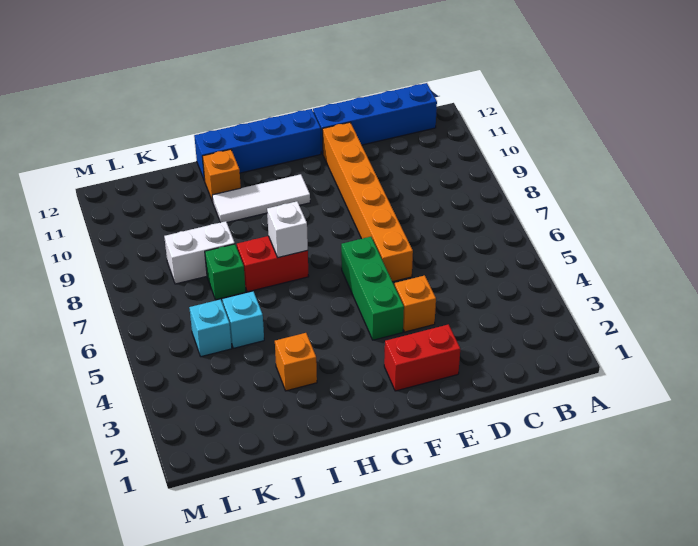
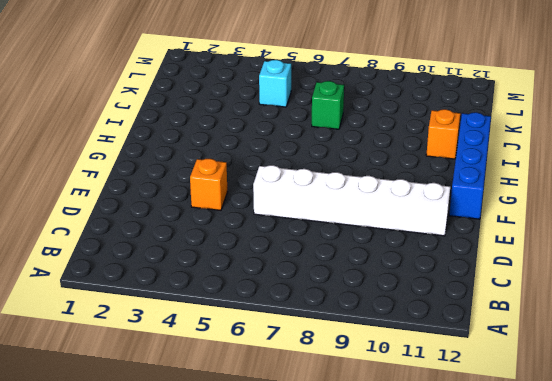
white brick E6:E11 level 1 -> orange brick E6:E11 level 1
none -> blue brick B12:E12 level 1
none -> red brick E2:F2 level 1
none -> green brick F4:F6 level 1

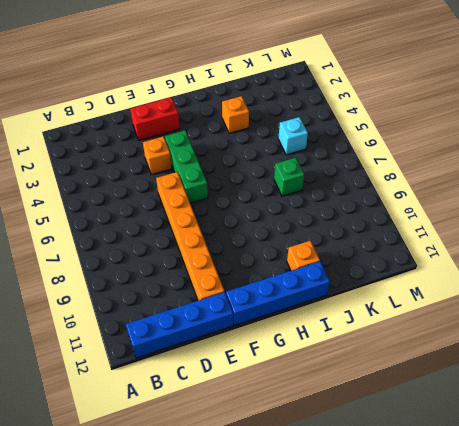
none -> white tile G10:I10 level 1
none -> red brick H7:I7 level 1
none -> cyan brick J5 level 1

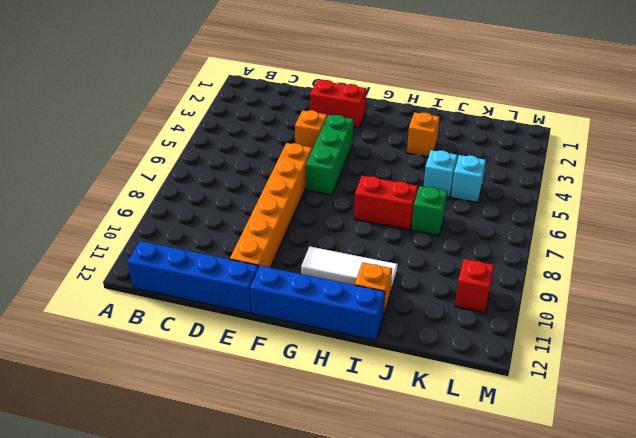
red brick L10 level 1 -> none
none -> white brick J8:K8 level 1
none -> white brick H7 level 2

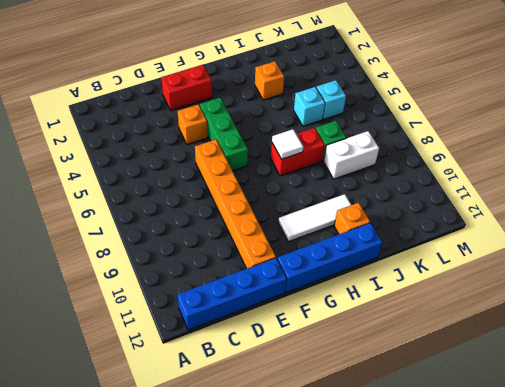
white tile H7 level 2 -> white brick H7 level 2

